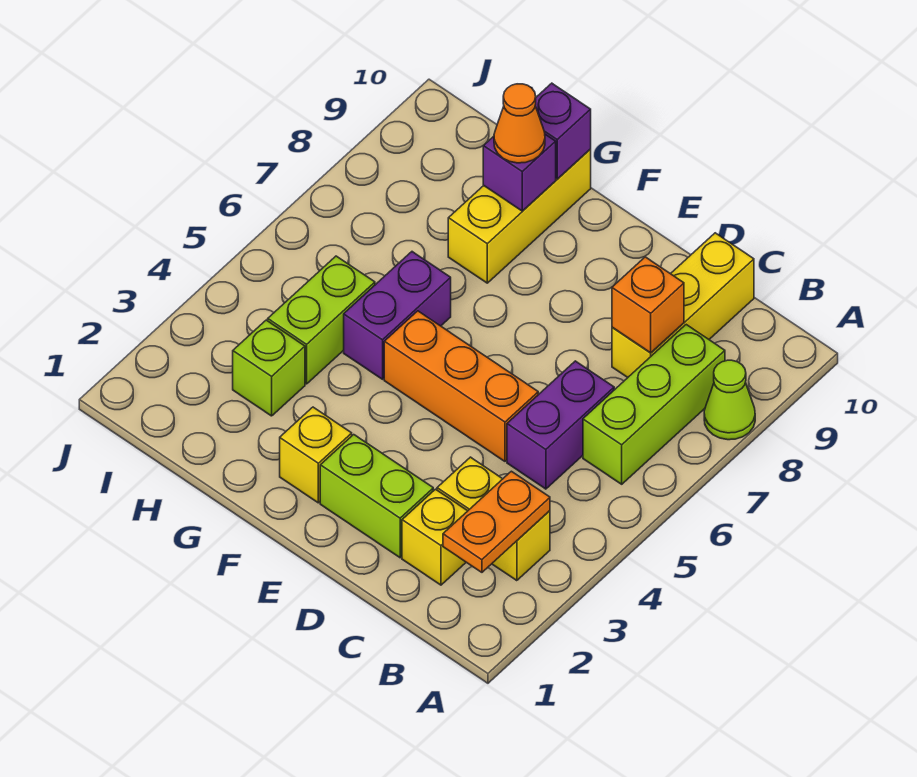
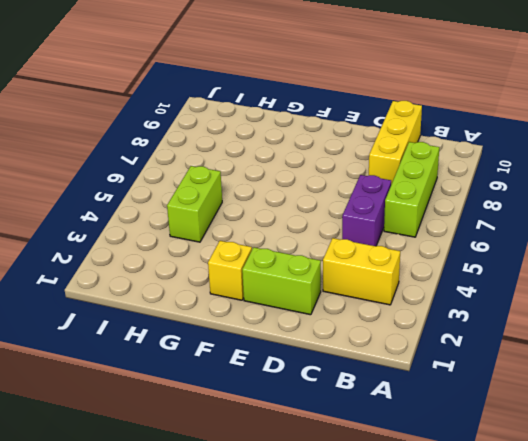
none -> lime cone A8 level 1
none -> yellow brick C2 level 1
none -> orange brick D5:F5 level 1

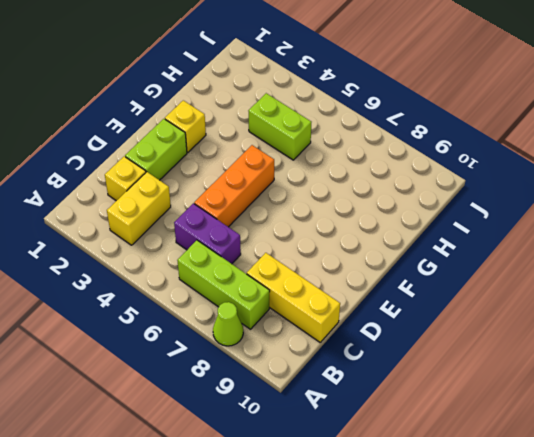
none -> purple brick G5:G6 level 1
none -> yellow brick G8:G10 level 1
none -> lime brick H3 level 1

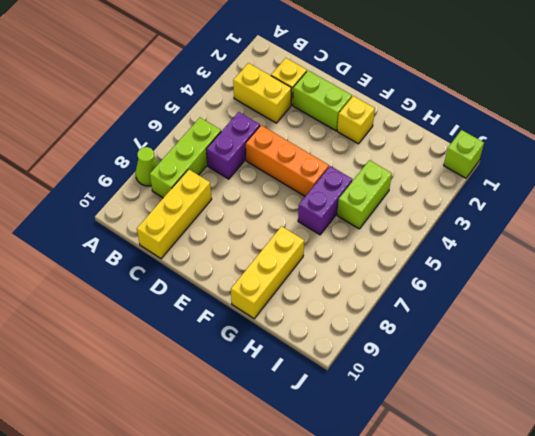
lime brick J1 level 1 -> lime brick H3 level 1
none -> orange plate B2:B3 level 2
none -> orange brick C8 level 2
none -> purple brick G9 level 2

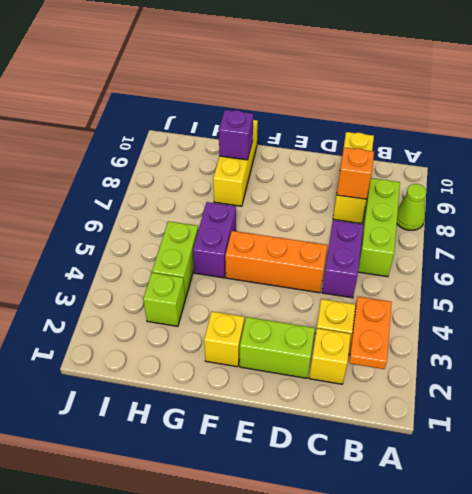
none -> purple brick G10 level 2
none -> orange cone G9 level 3

